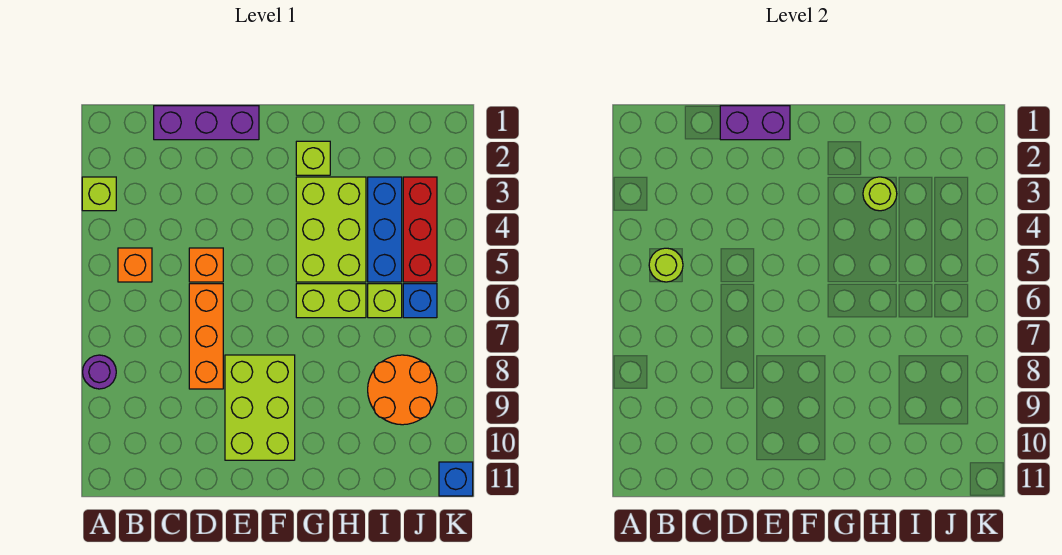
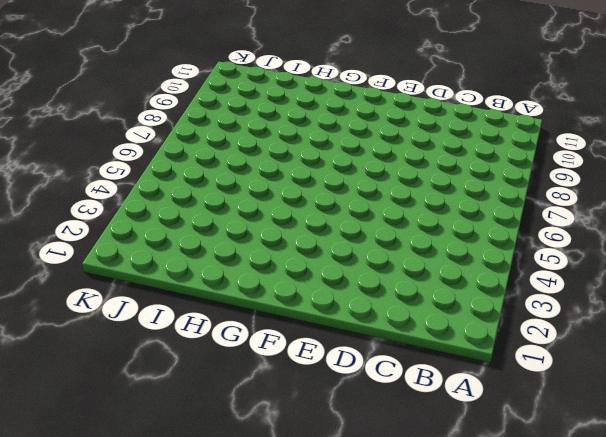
none -> lime brick A3 level 1
none -> purple round brick A8 level 1
none -> orange brick B5 level 1

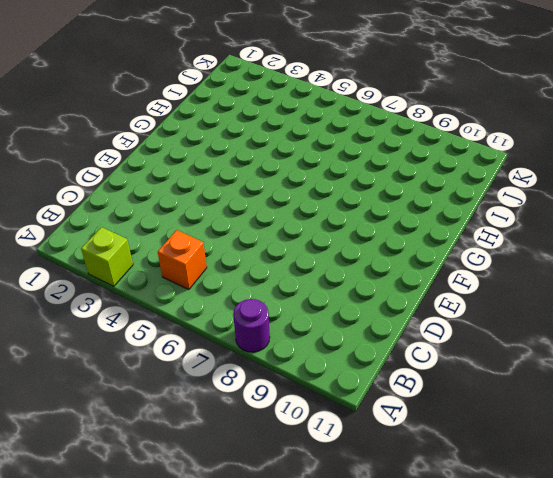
none -> purple brick C1:E1 level 1
none -> orange brick D5 level 1
none -> orange brick D6:D8 level 1

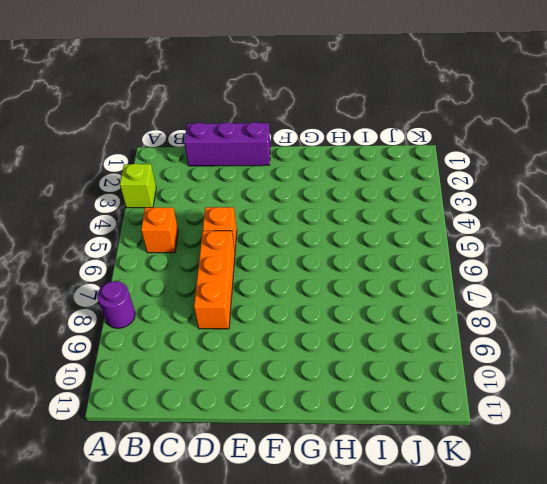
none -> lime brick E8:F10 level 1
none -> lime brick G2 level 1
none -> lime brick G3:H5 level 1

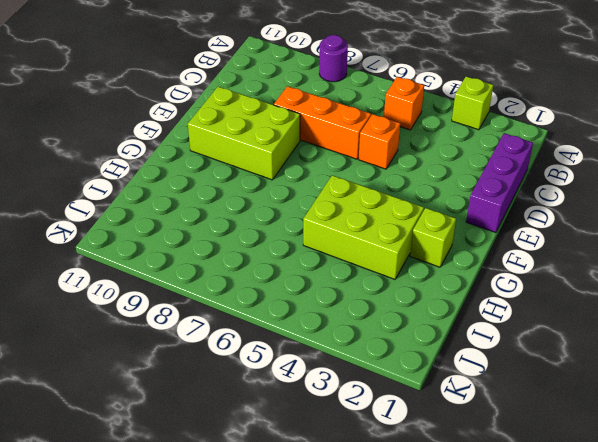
none -> lime brick G6:H6 level 1
none -> blue brick I3:I5 level 1
none -> lime brick I6 level 1

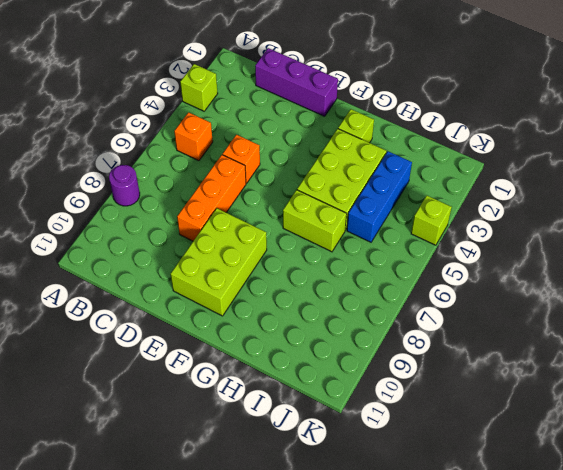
lime brick K4 level 1 -> lime brick I6 level 1
none -> orange round brick I8:J9 level 1
none -> red brick J3:J5 level 1
none -> blue brick J6 level 1

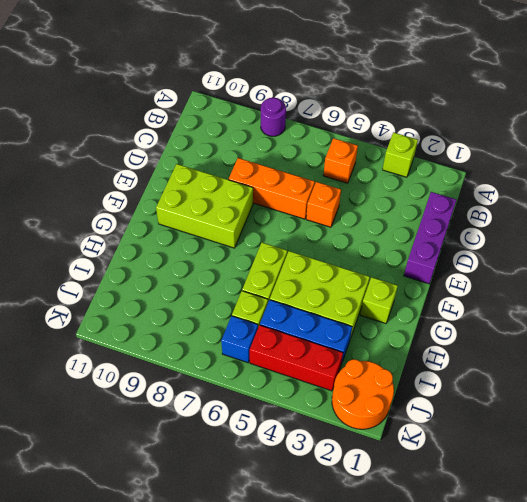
orange round brick J1:K2 level 1 -> orange round brick I8:J9 level 1
none -> blue brick K11 level 1
none -> lime round brick B5 level 2
none -> purple brick D1:E1 level 2

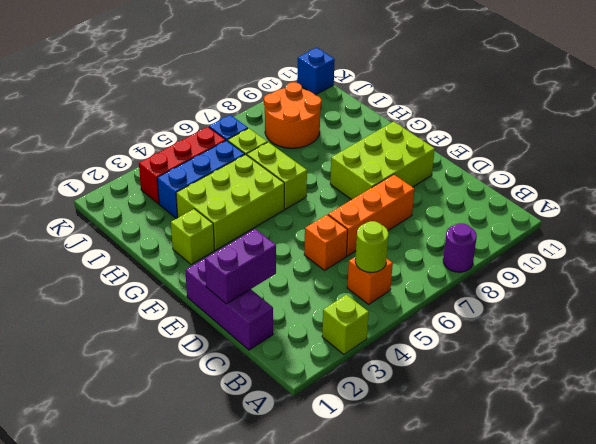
purple brick D1:D2 level 2 -> purple brick D1:E1 level 2
none -> lime round brick H3 level 2

